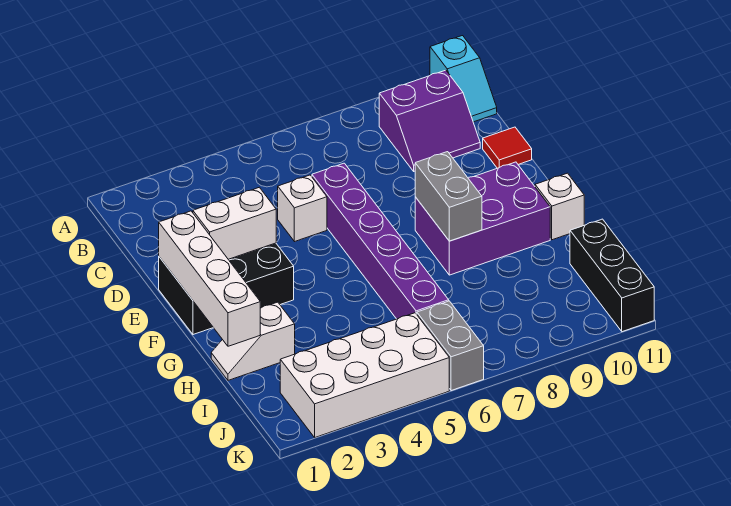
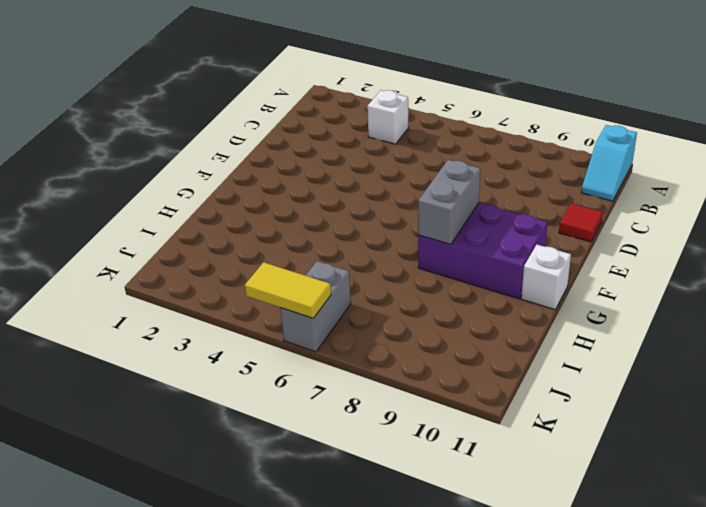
white brick B4 level 1 -> white brick D5 level 1
yellow tile K5:K6 level 2 -> none
none -> purple slope B9:C10 level 1 top B
none -> purple brick D6:I6 level 1
none -> black brick E1:F3 level 1

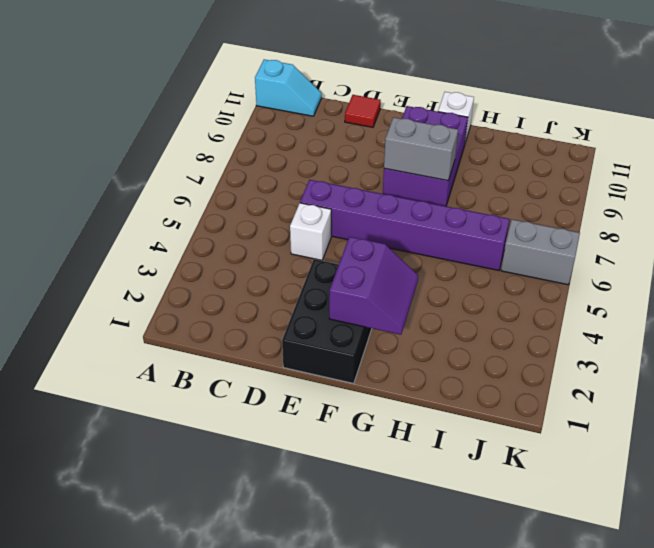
purple slope F2:G3 level 2 top F -> purple slope B9:C10 level 1 top B
none -> white slope H1:H2 level 1 top 2
none -> black brick I11:K11 level 1
none -> white brick J2:K5 level 1

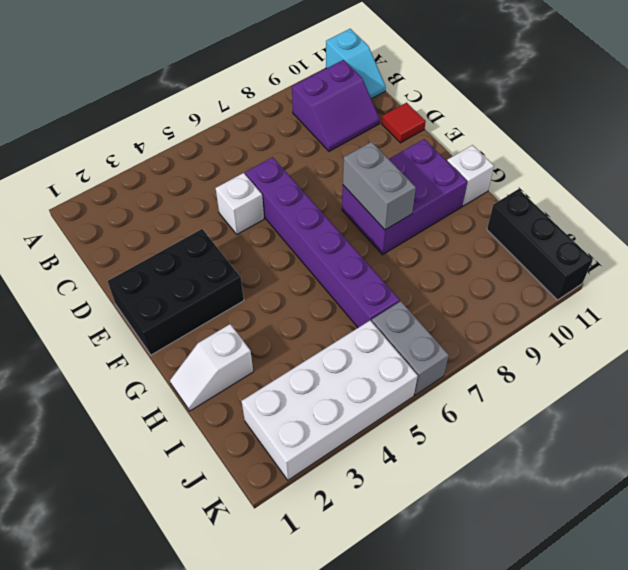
none -> white brick E1:H1 level 2
none -> white brick E2:E3 level 2

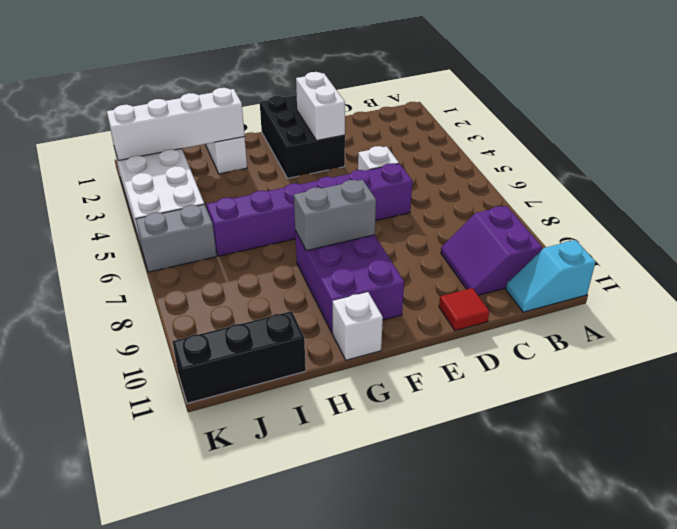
white brick H2:K2 level 2 -> white brick E1:H1 level 2

